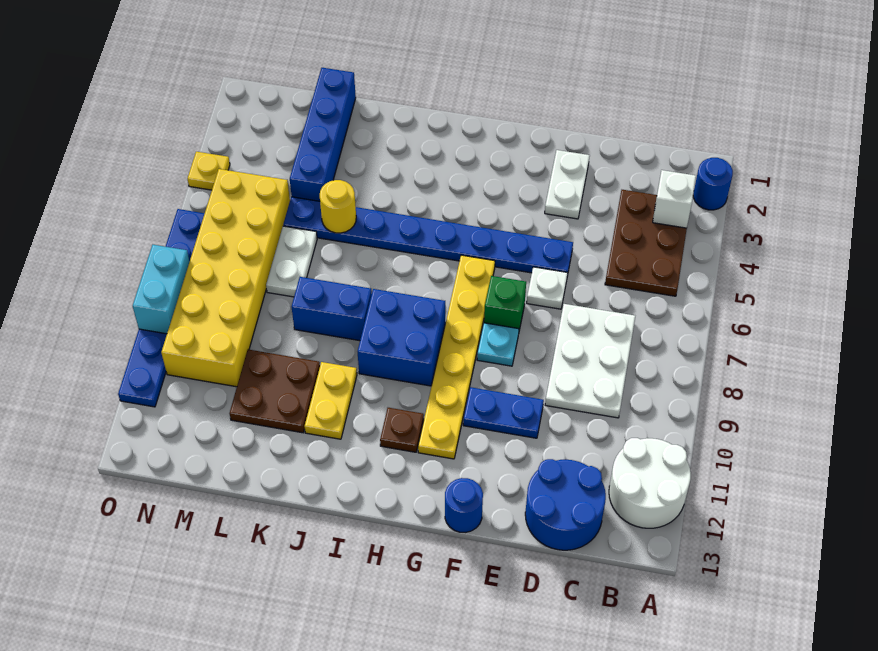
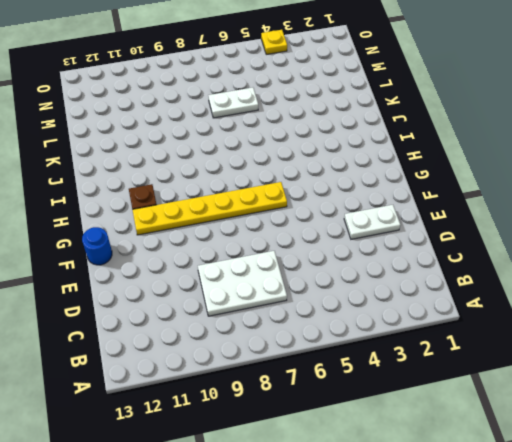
none -> blue round brick A2 level 1
none -> white round brick A11:B12 level 1
none -> brown plate B3:C5 level 1

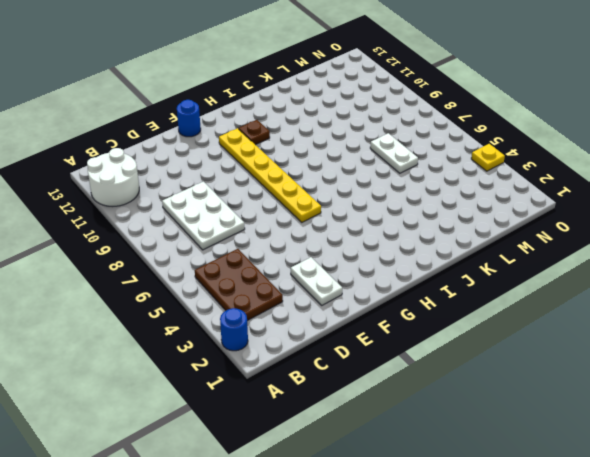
none -> blue round brick C12:D13 level 1
none -> blue plate E5:L5 level 1
none -> white plate E6 level 1

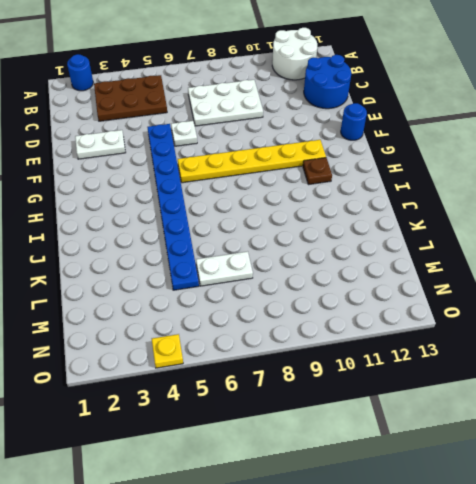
none -> blue plate E10:F10 level 1
none -> green brick F7 level 1
none -> cyan plate F8 level 1

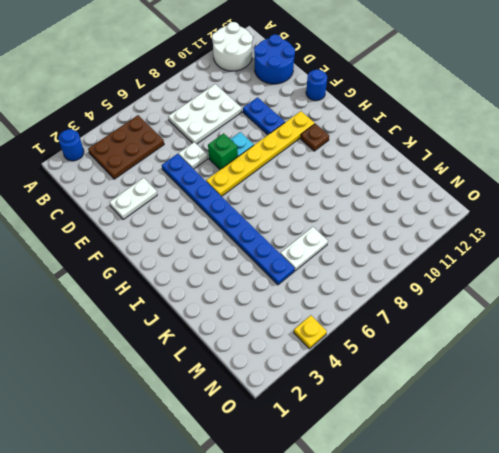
none -> blue brick H8:I9 level 1
none -> blue brick J8:K8 level 1
none -> yellow plate J10:J11 level 1

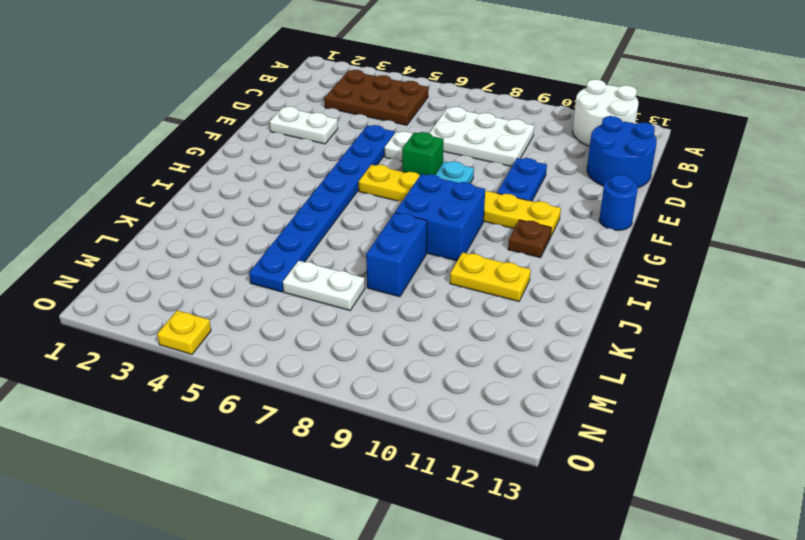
none -> blue round brick A2 level 1
none -> brown plate K10:L11 level 1
none -> blue brick L1:L4 level 1

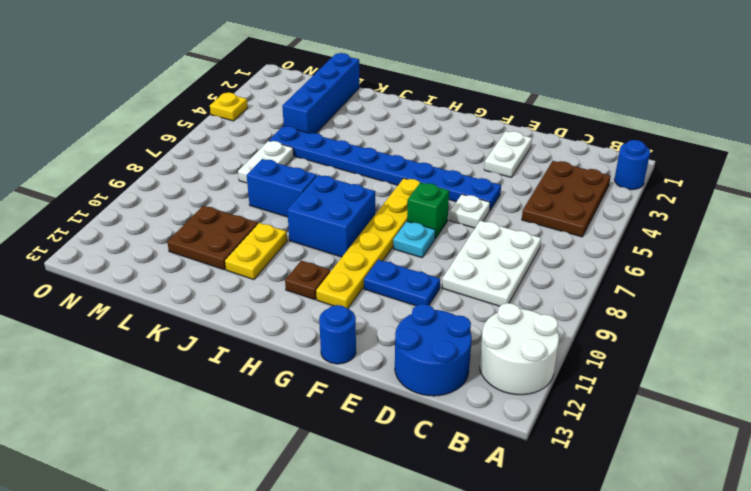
none -> yellow brick M5:N10 level 1
none -> blue plate O6:O11 level 1
none -> white brick B3 level 2

